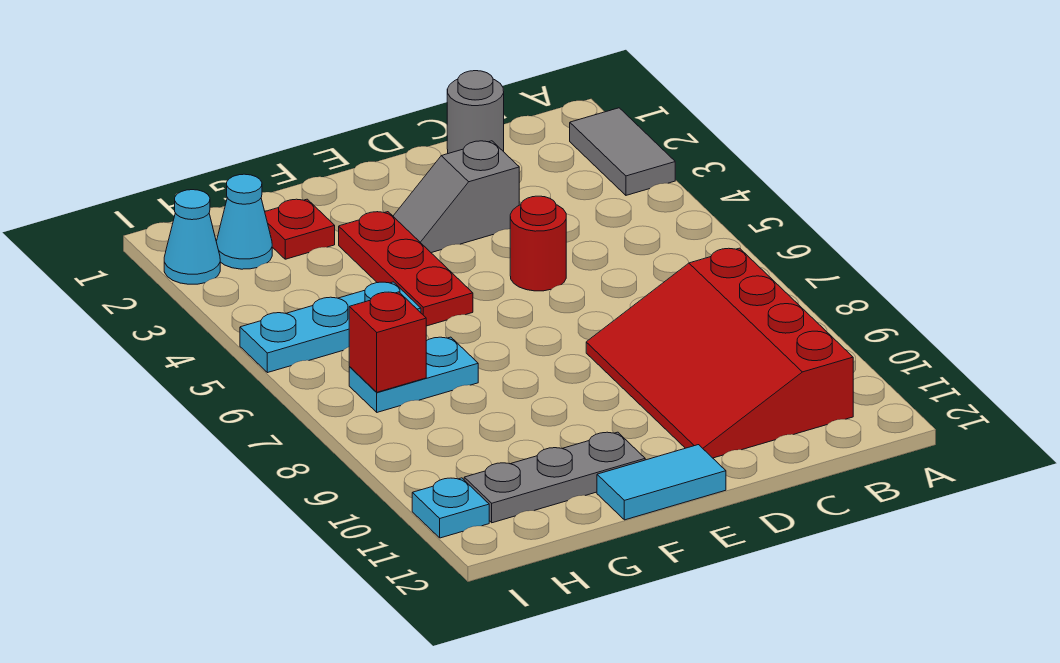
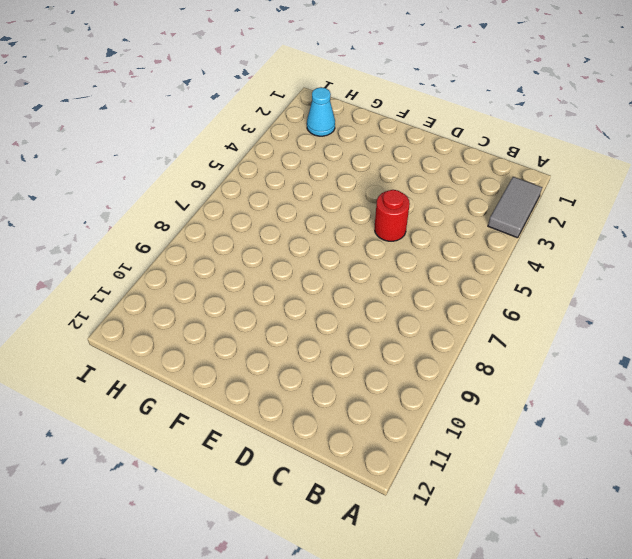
none -> red slope B8:D11 level 1 top B
none -> grey round brick C1 level 1
none -> grey slope D3:E3 level 1 top D

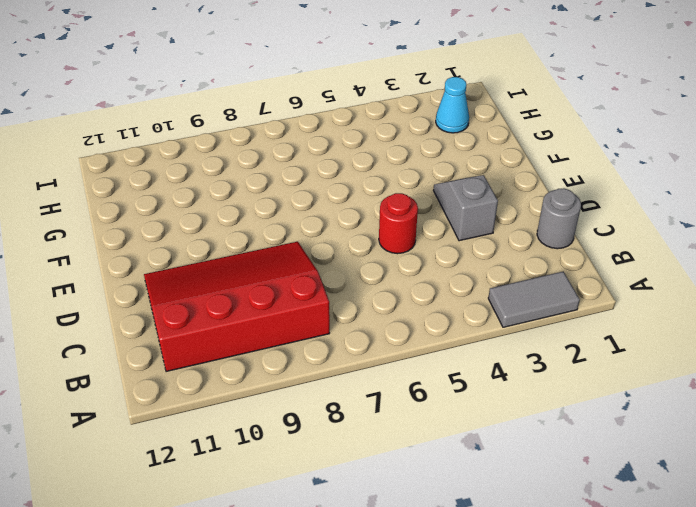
none -> cyan tile E12:F12 level 1
none -> red plate F3:F5 level 1
none -> grey plate F11:H11 level 1

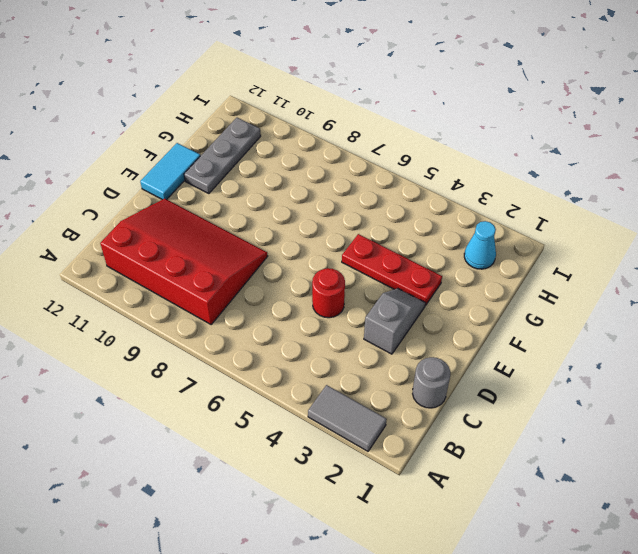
none -> red plate G2 level 1
none -> cyan plate G5:I5 level 1
none -> cyan plate G7:H7 level 1

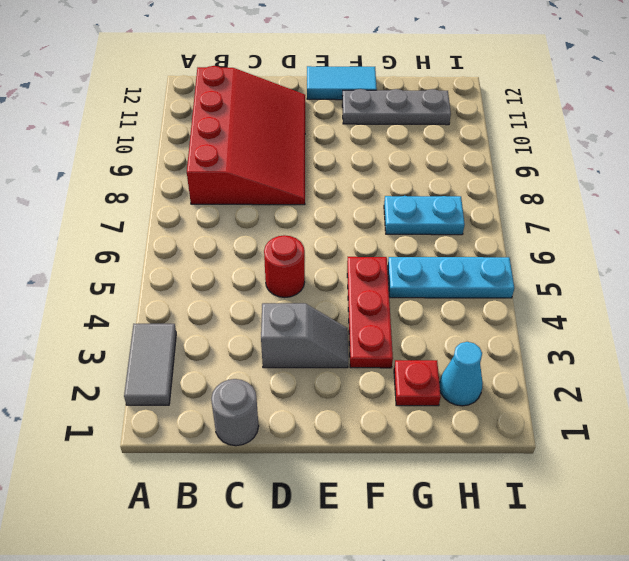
none -> cyan cone I2 level 1
none -> cyan plate I11 level 1
none -> red brick H7 level 2

